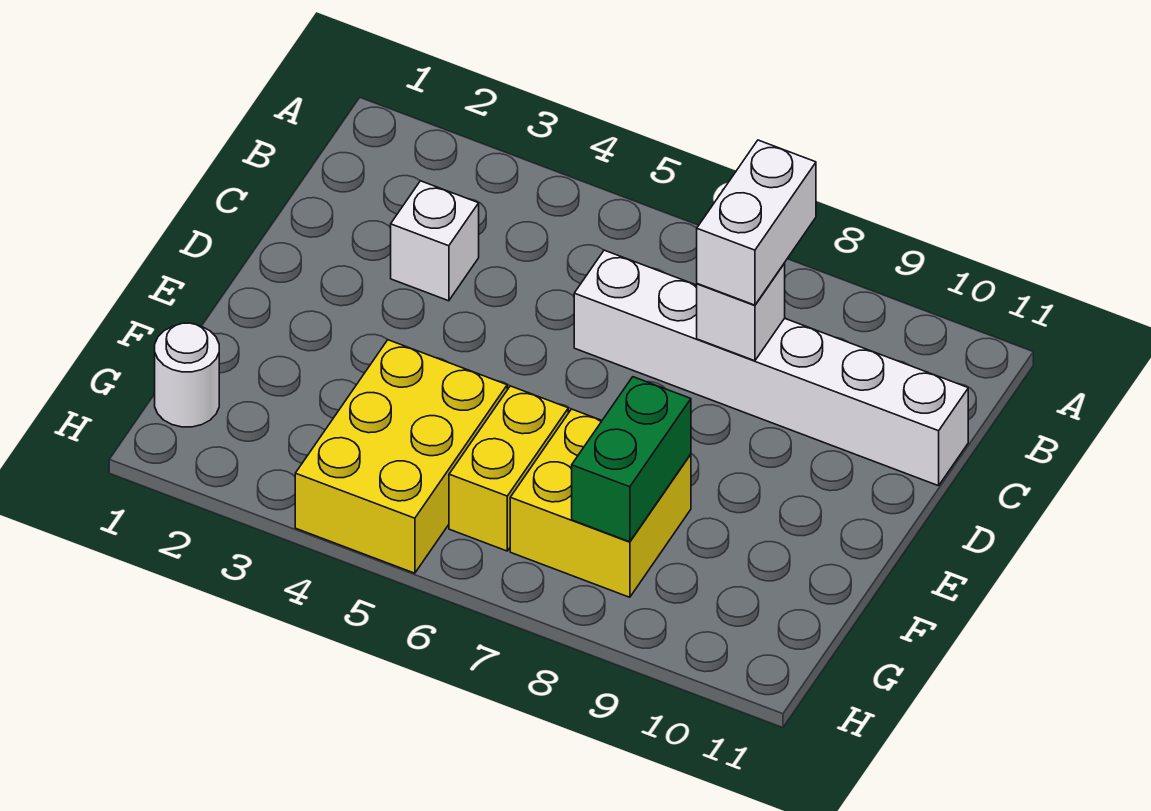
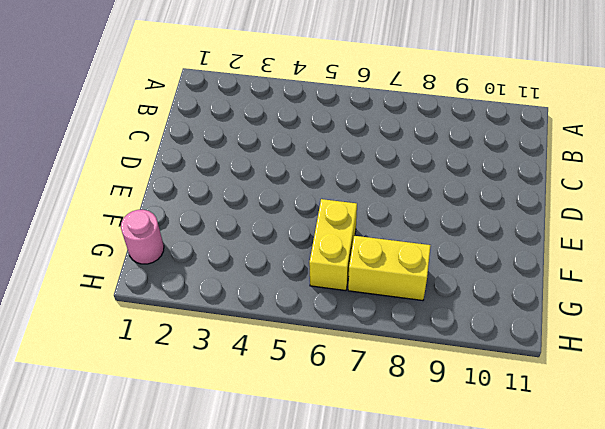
pink round brick G1 level 1 -> white round brick G1 level 1
yellow brick G7:G8 level 1 -> yellow brick F7:G8 level 1
none -> white brick C3 level 1
none -> white brick C6:C11 level 1

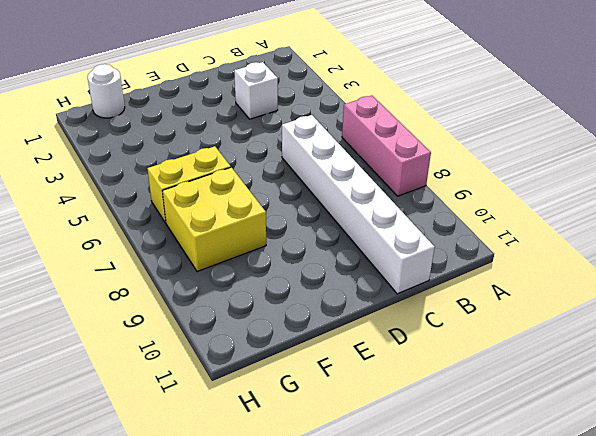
pink brick A6:A8 level 1 -> none
none -> yellow brick F4:H5 level 1
none -> white brick C8 level 2

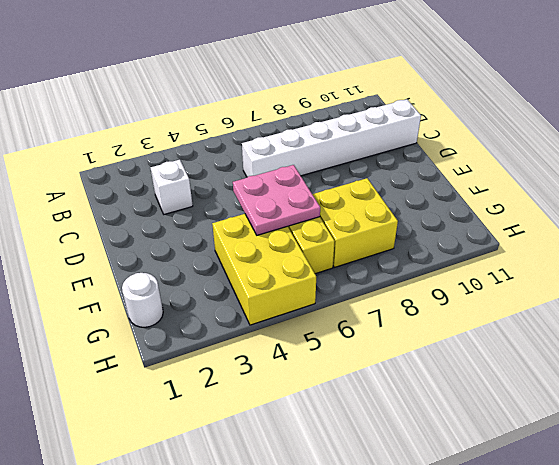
pink plate E5:F6 level 2 -> none
none -> white brick C8 level 2
none -> green brick F8:G8 level 2

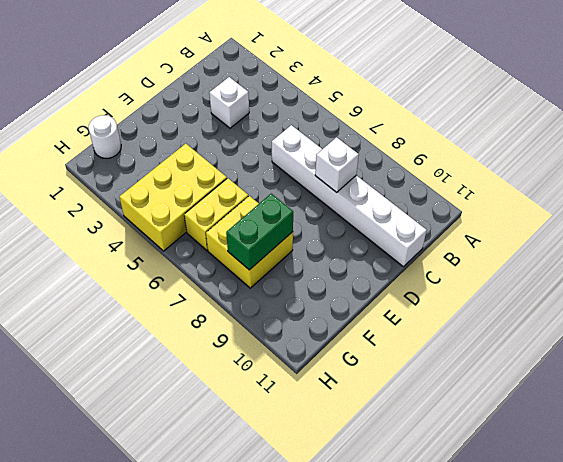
none -> white brick B8:C8 level 3

